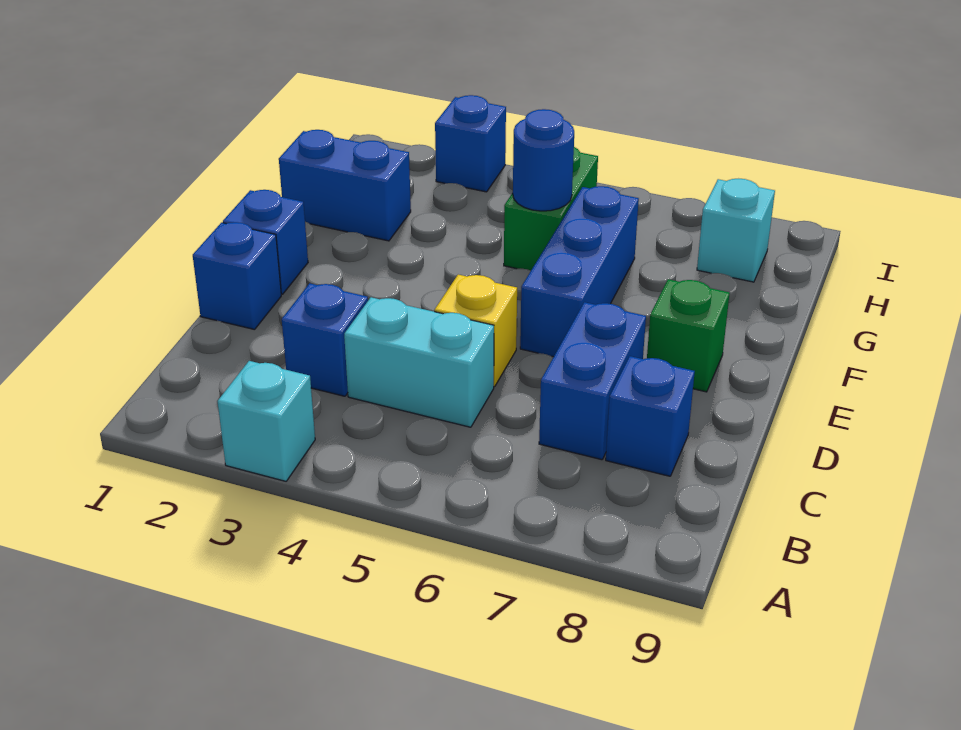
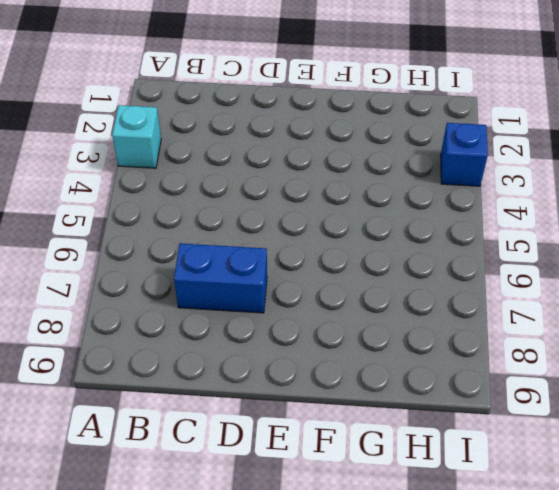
none -> blue brick C3 level 1
none -> cyan brick C4:C5 level 1
none -> blue brick C8 level 1

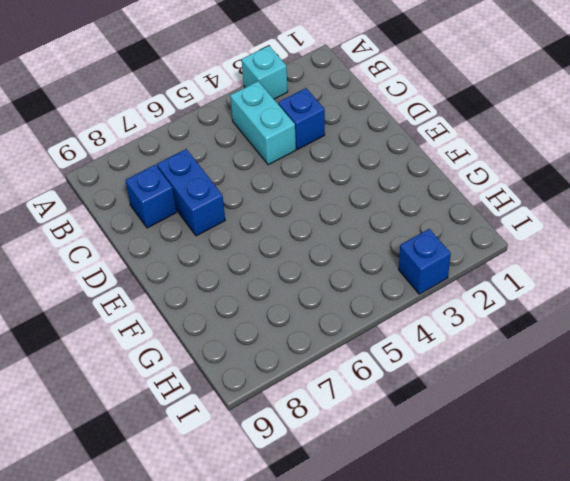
cyan brick B4:C4 level 1 -> cyan brick C4:C5 level 1
none -> blue brick D1 level 1
none -> yellow brick D5 level 1
none -> blue brick E1 level 1

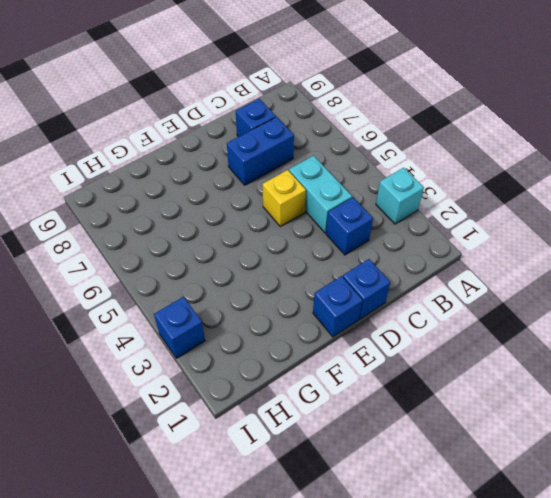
none -> blue brick E6:G6 level 1
none -> green brick E8 level 1
none -> blue brick G1:G2 level 1

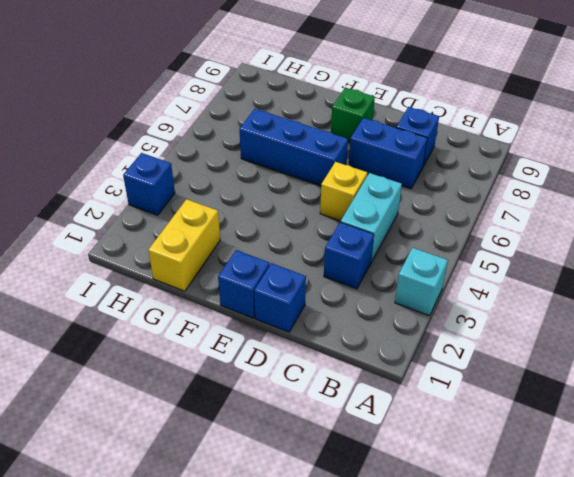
yellow brick G1:G2 level 1 -> blue brick G1:G2 level 1
none -> green brick G5:H5 level 1
none -> cyan brick H8 level 1
none -> blue round brick G5 level 2

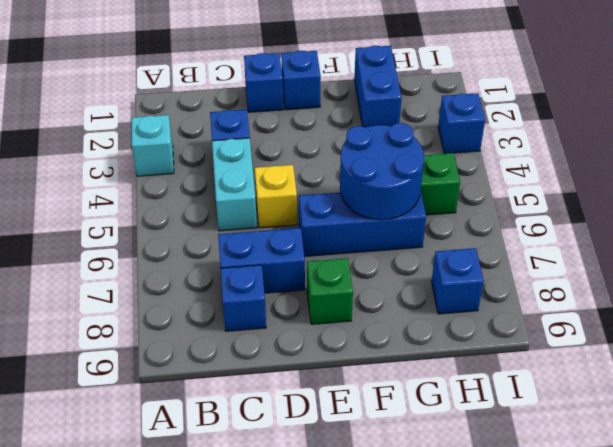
blue round brick F5:G6 level 2 -> blue round brick G5 level 2
blue brick H8 level 1 -> cyan brick H8 level 1

